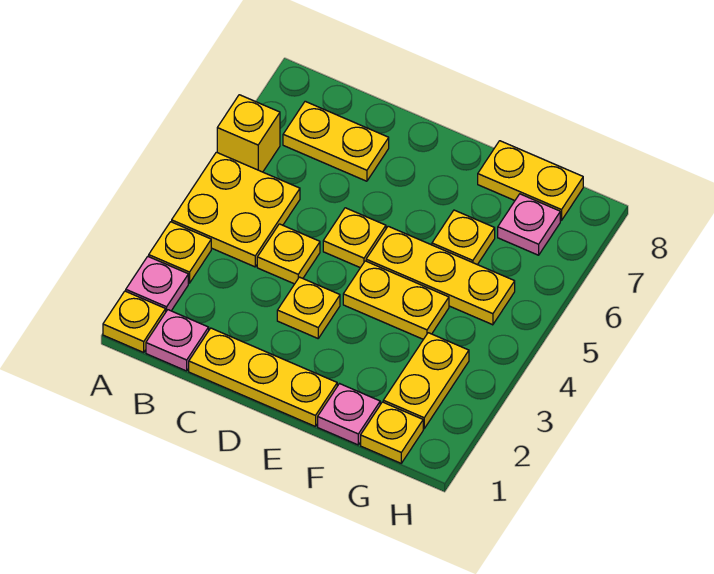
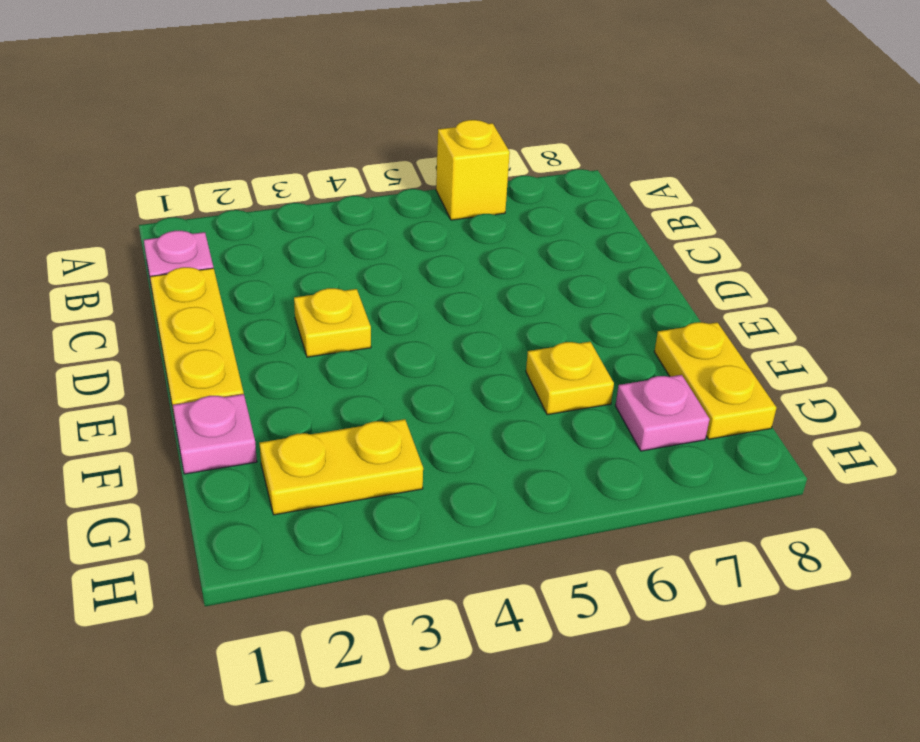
none -> yellow plate A1 level 1
none -> pink plate A2 level 1
none -> yellow plate A3 level 1

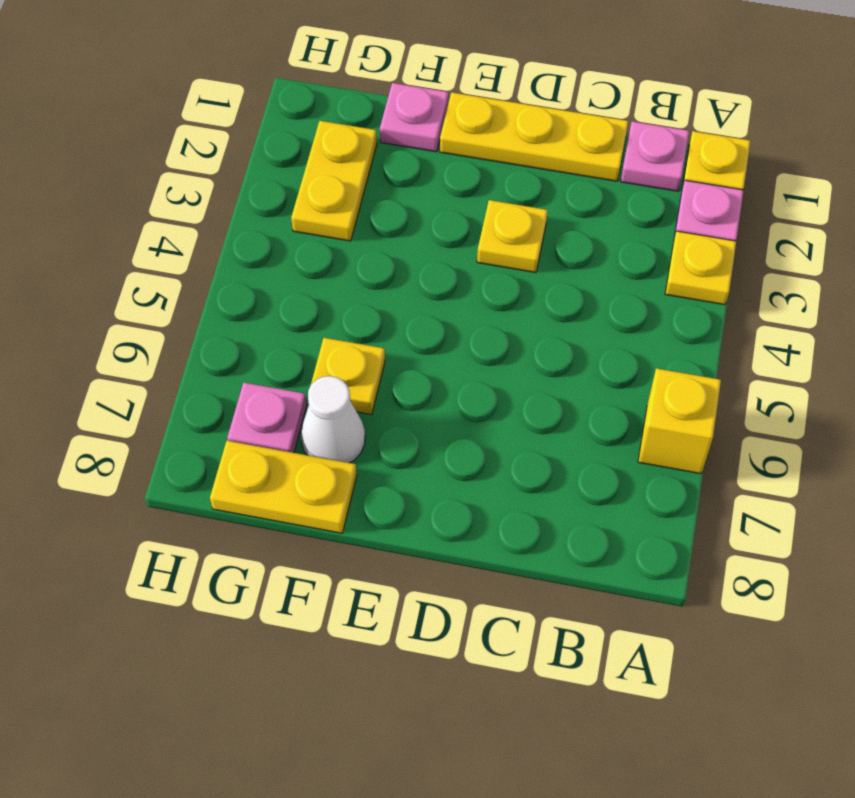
white cone F7 level 1 -> none
none -> yellow plate A4:B5 level 1
none -> yellow plate B7:C7 level 1
none -> yellow plate C4 level 1

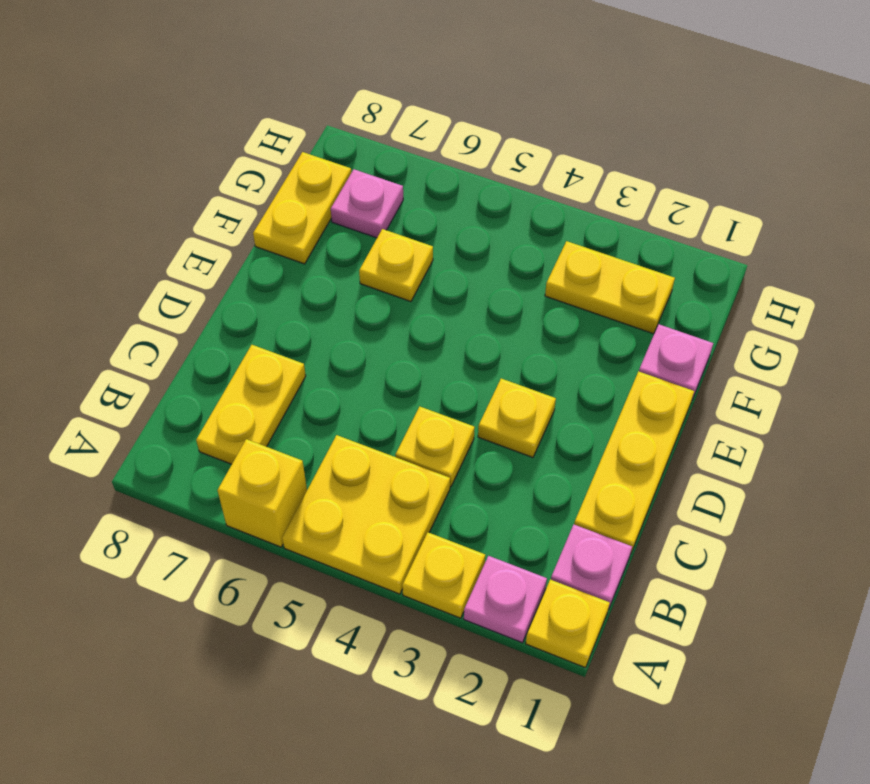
none -> yellow plate D5 level 1
none -> yellow plate E4:F4 level 1
none -> yellow plate E5:G5 level 1

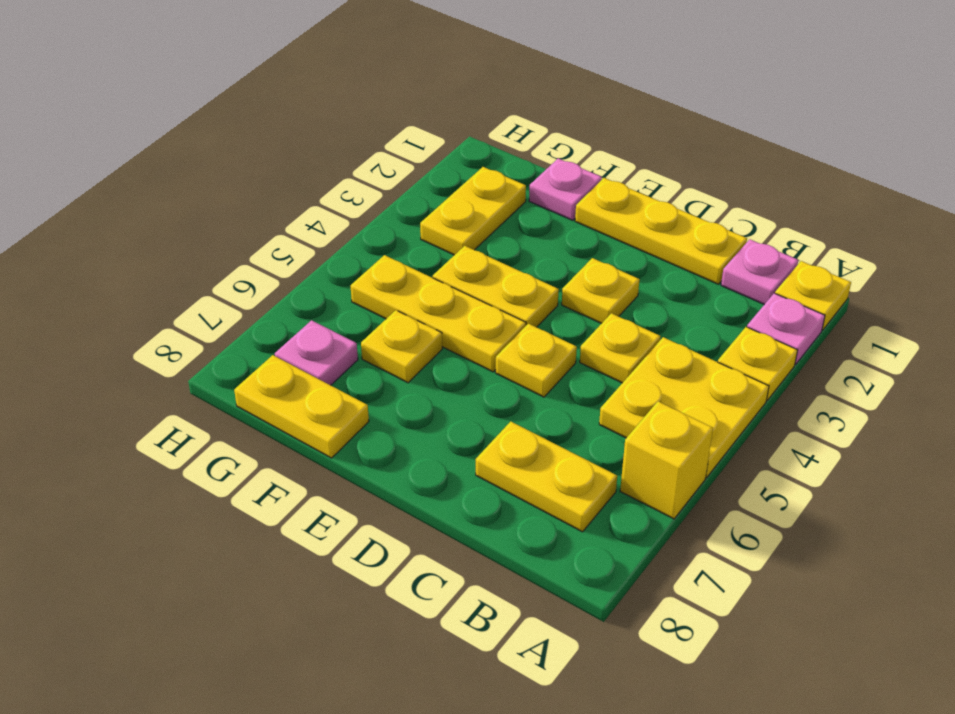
none -> yellow plate G1 level 1

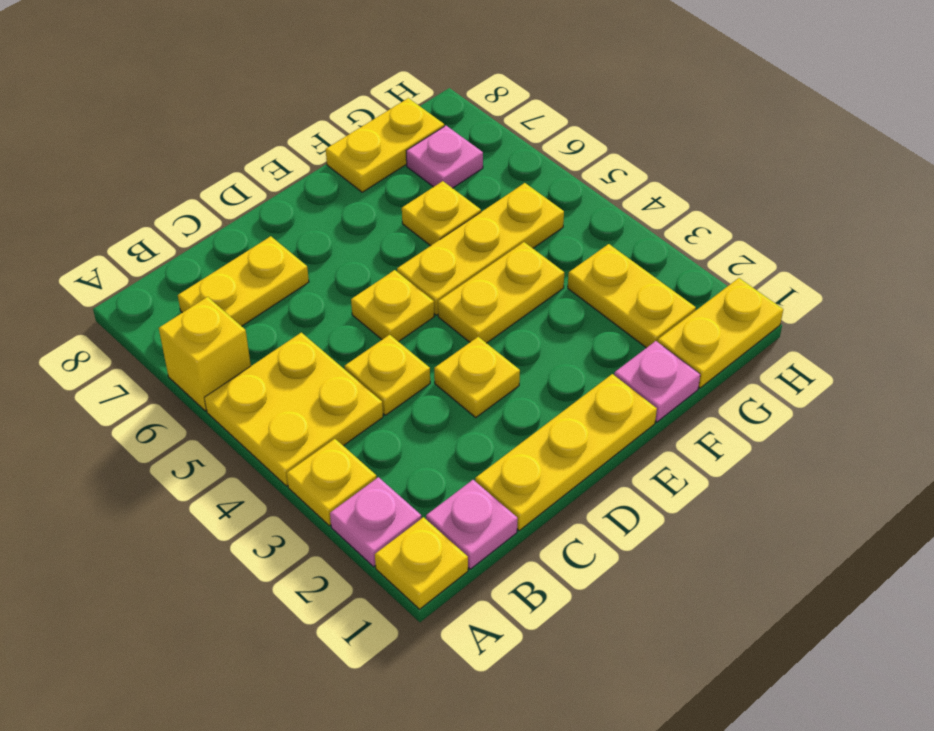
yellow plate G1:H1 level 1 -> yellow plate G1 level 1

